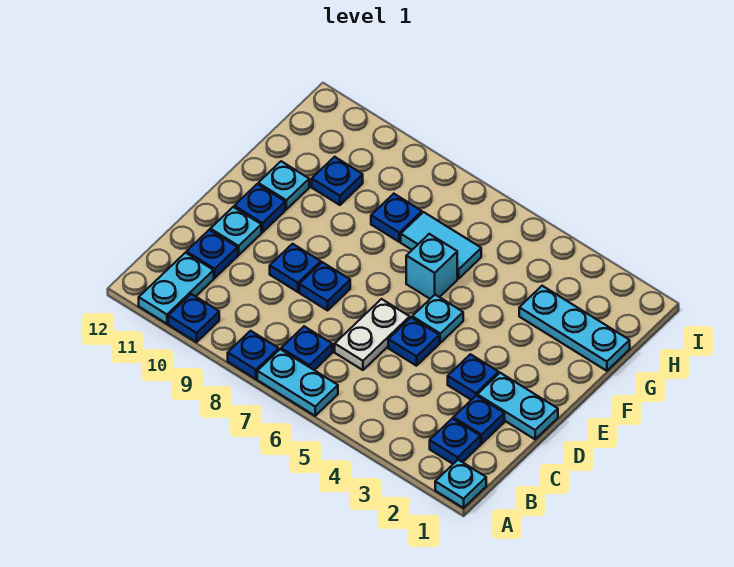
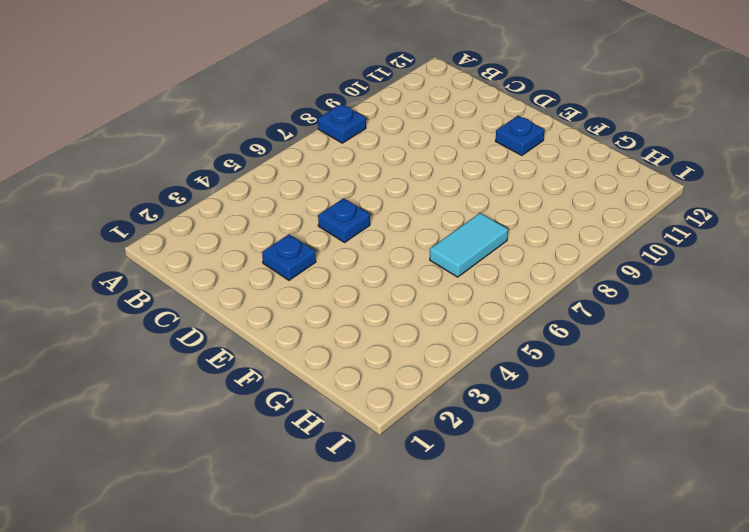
none -> cyan plate A1 level 1
none -> cyan plate A6:A7 level 1
none -> blue plate A10 level 1

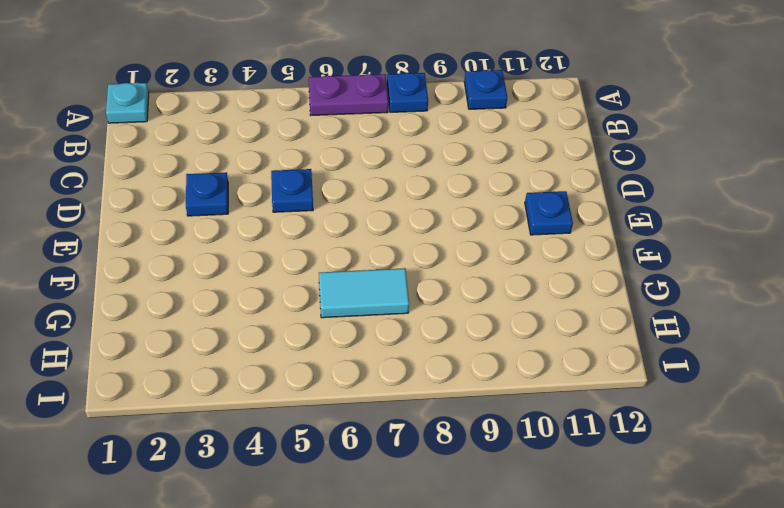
purple plate A6:A7 level 1 -> cyan plate A6:A7 level 1
none -> cyan plate A11:B11 level 1
none -> blue plate B2 level 1
none -> blue plate B7 level 1

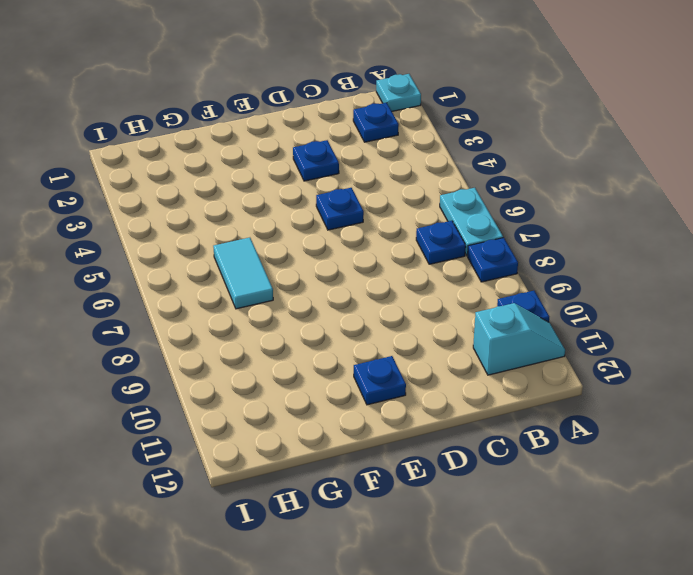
cyan slope A11:B11 level 1 top B -> cyan plate A11:B11 level 1
none -> blue plate C2 level 1
none -> white plate C6:D6 level 1
none -> blue plate C11 level 1

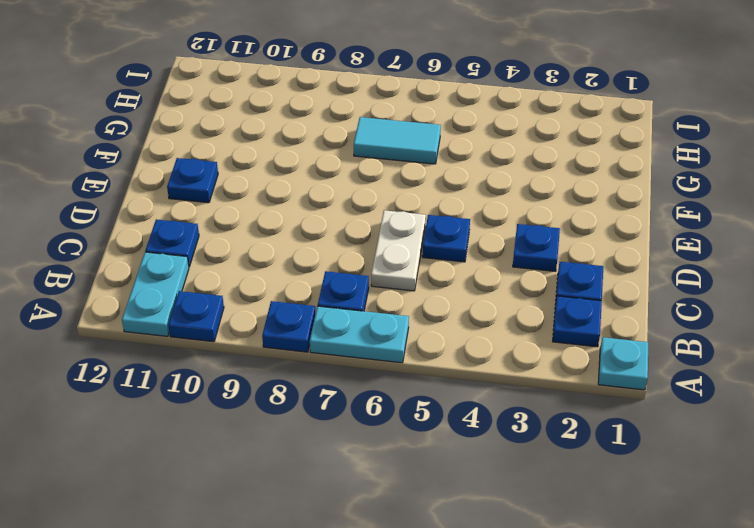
none -> cyan plate D1:D2 level 1
none -> blue plate D8 level 1
none -> blue plate D9 level 1

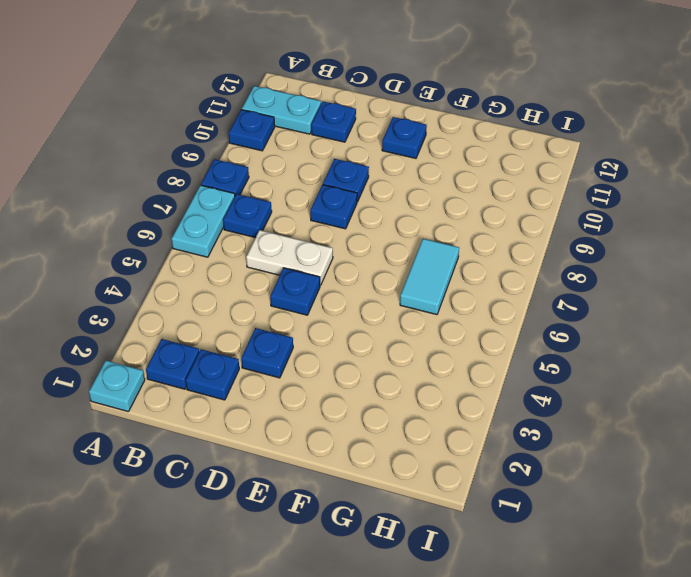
none -> cyan plate D1:D2 level 1
none -> cyan plate D11 level 1
none -> cyan plate E5 level 1

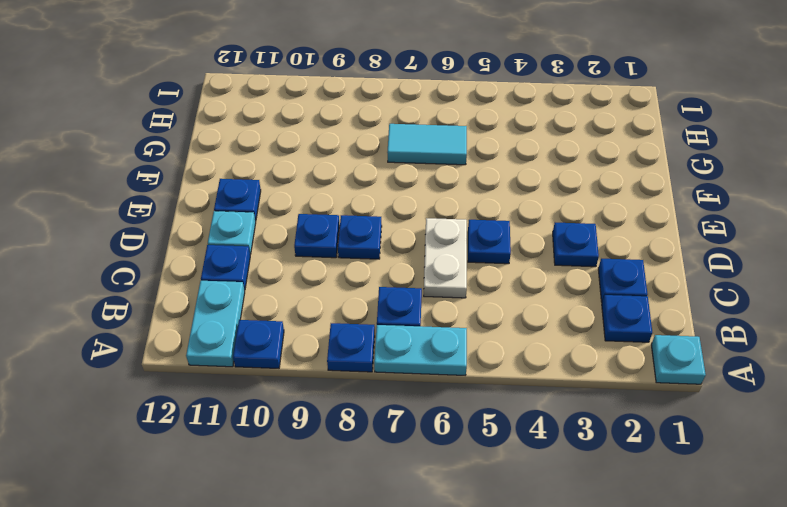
none -> cyan plate D1:D2 level 1
none -> cyan plate E5 level 1
none -> cyan brick F6 level 1

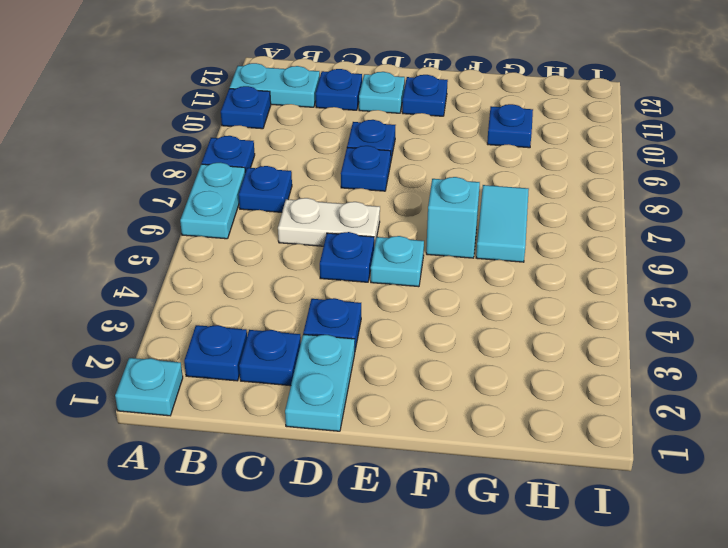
none -> cyan plate F11 level 1
none -> cyan plate G1:G3 level 1
none -> blue plate G8 level 1

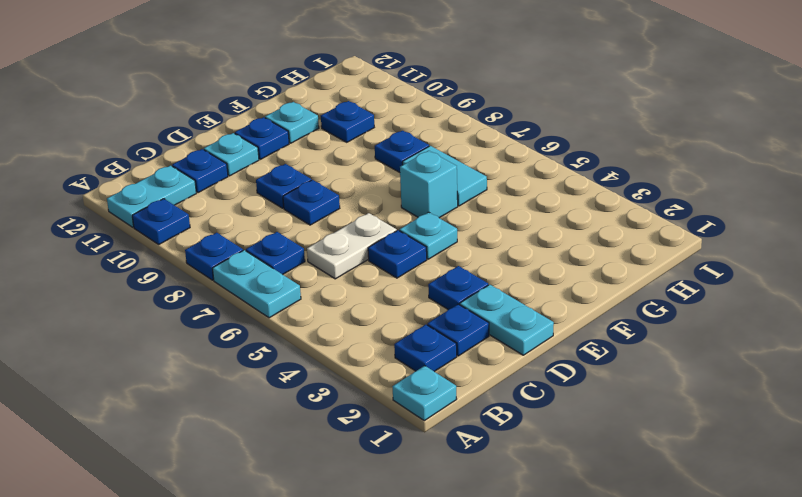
none -> cyan plate G1:G3 level 1

